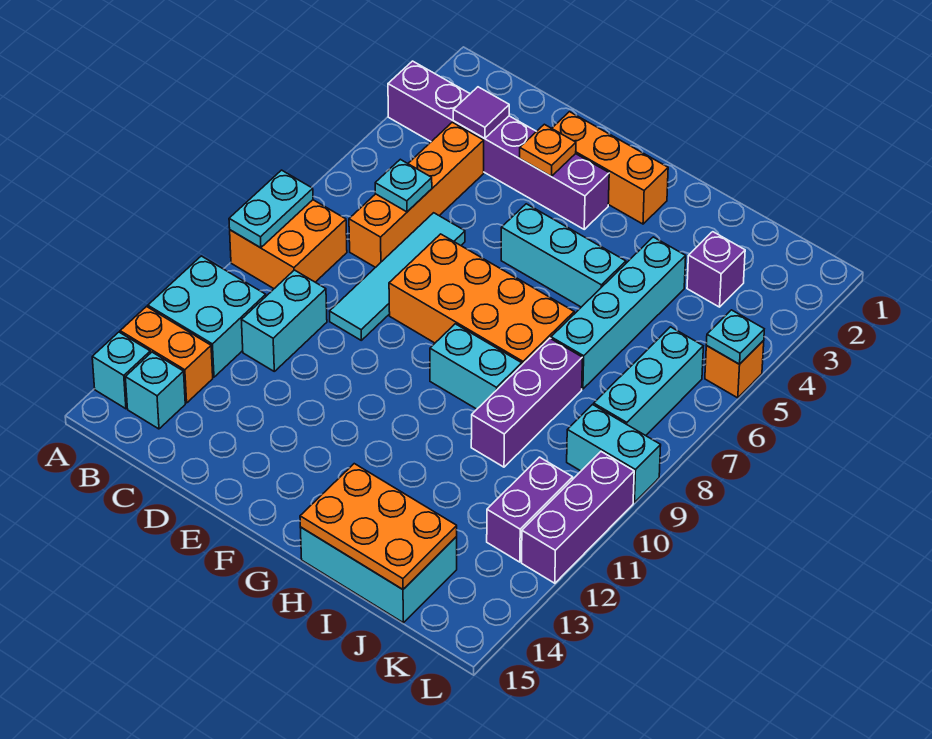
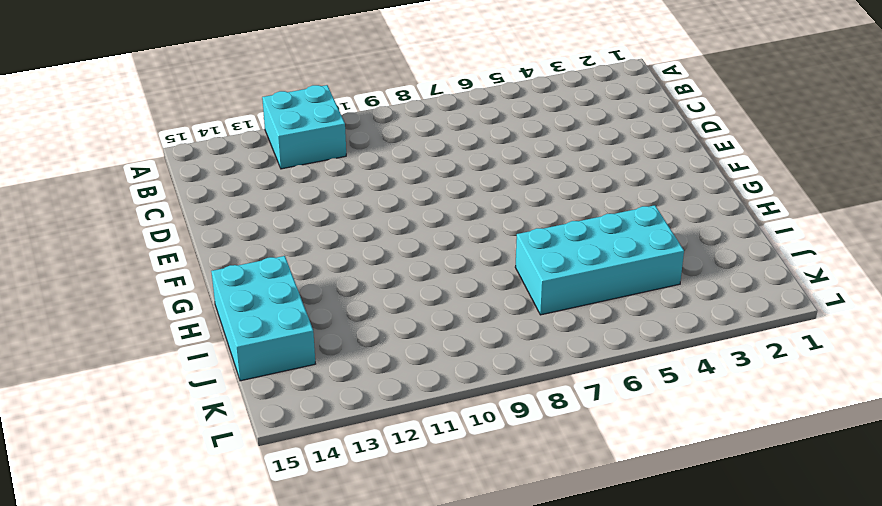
cyan brick I4:J7 level 1 -> cyan brick I4:I7 level 1
none -> purple brick A3:F3 level 1
none -> orange brick A8:B9 level 1
none -> orange brick A13:B13 level 1

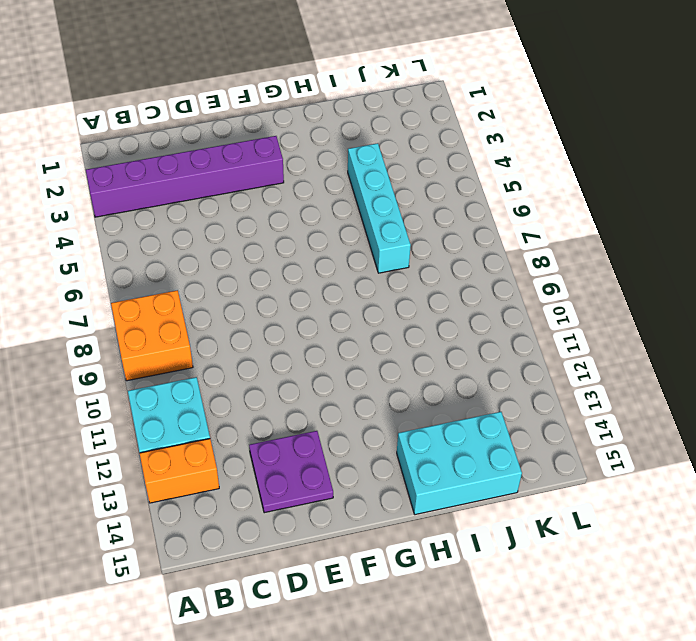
purple plate D13:E14 level 1 -> none
none -> cyan brick A14 level 1
none -> cyan brick B14 level 1
none -> orange brick C4:C7 level 1

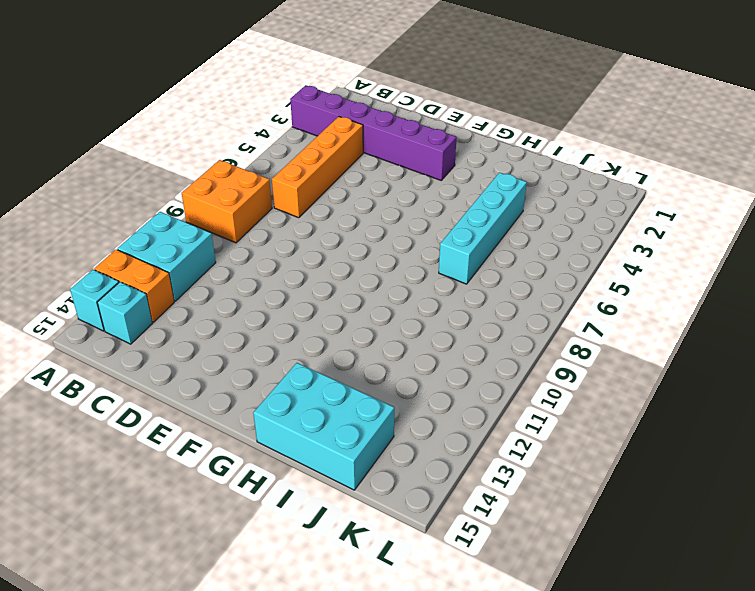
none -> cyan brick C10:C11 level 1
none -> cyan tile D6:D9 level 1
none -> orange brick E2:G2 level 1

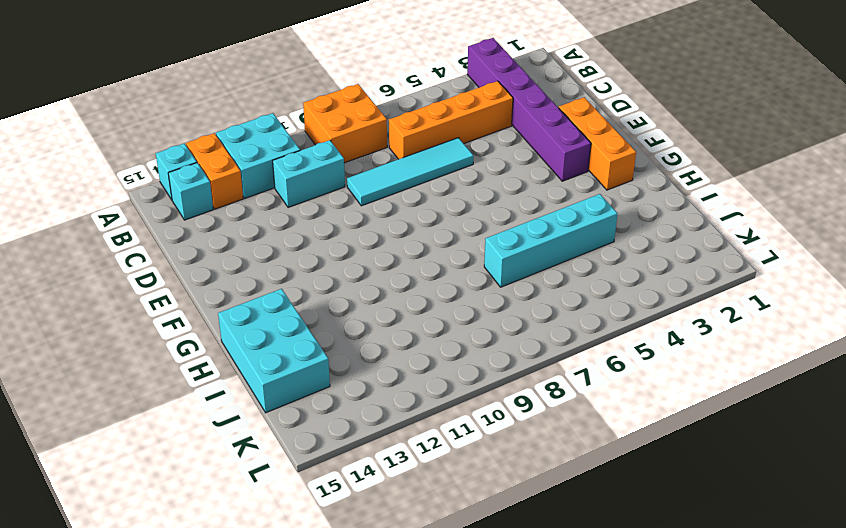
none -> orange brick E7:H8 level 1
none -> cyan brick F5:H5 level 1
none -> cyan brick G9:H9 level 1

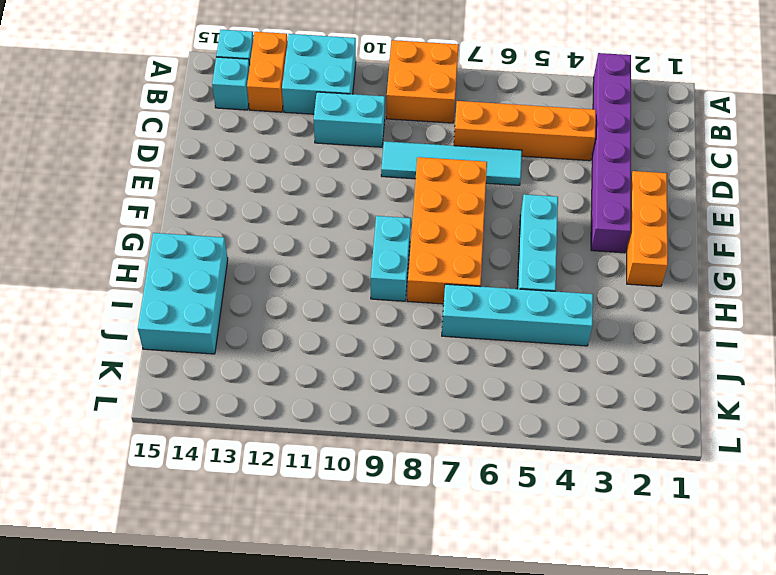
none -> purple brick I8:I10 level 1
none -> purple brick J3 level 1
none -> cyan brick K6:K8 level 1

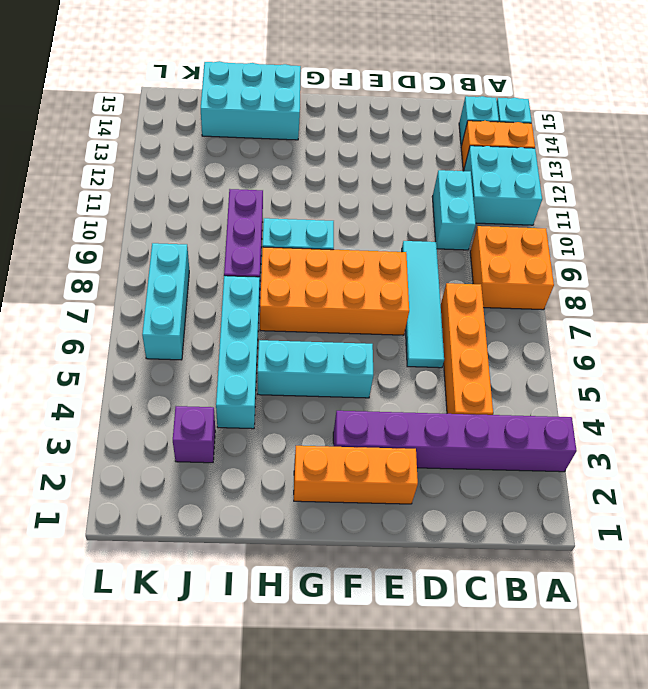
none -> cyan brick K9:L9 level 1
none -> purple brick K11:K12 level 1
none -> orange brick L5 level 1

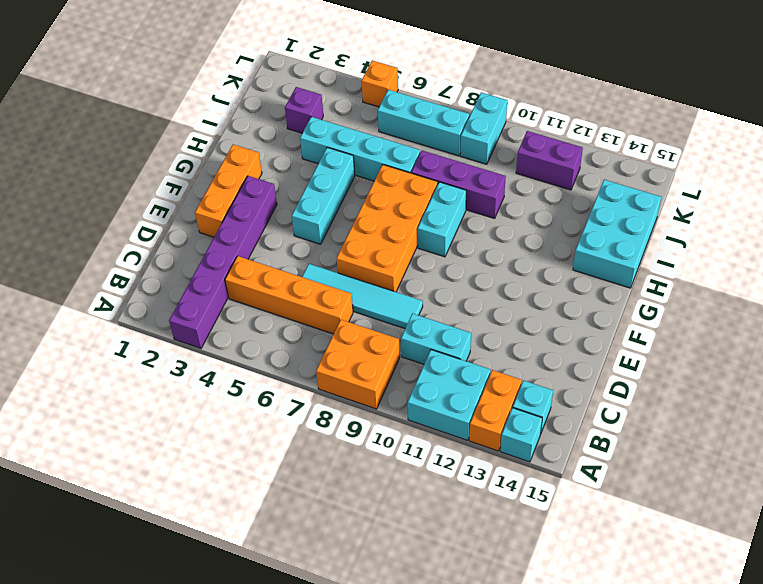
none -> purple brick L10:L12 level 1
none -> cyan plate A8:A9 level 2
none -> purple tile C3 level 2

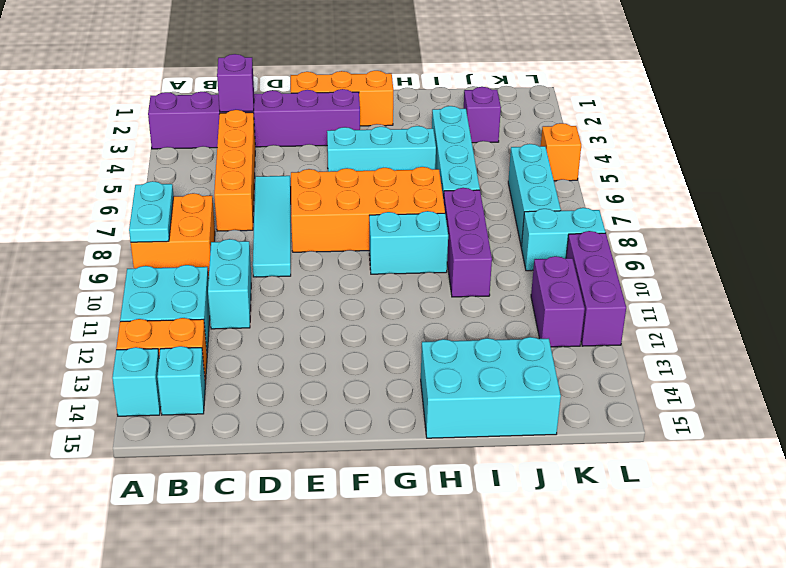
purple brick C3 level 2 -> purple tile C3 level 2
none -> cyan plate C6 level 2
none -> orange plate E3 level 2
none -> orange plate H14:J15 level 2

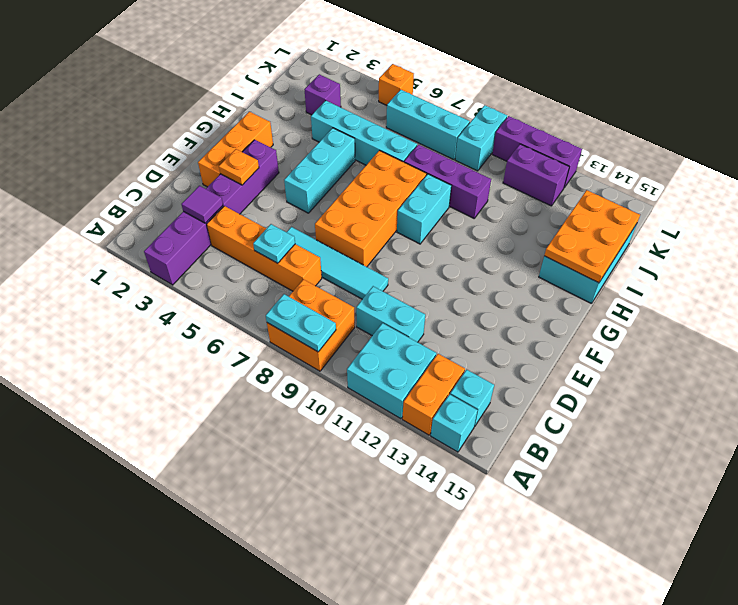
none -> cyan plate L5 level 2

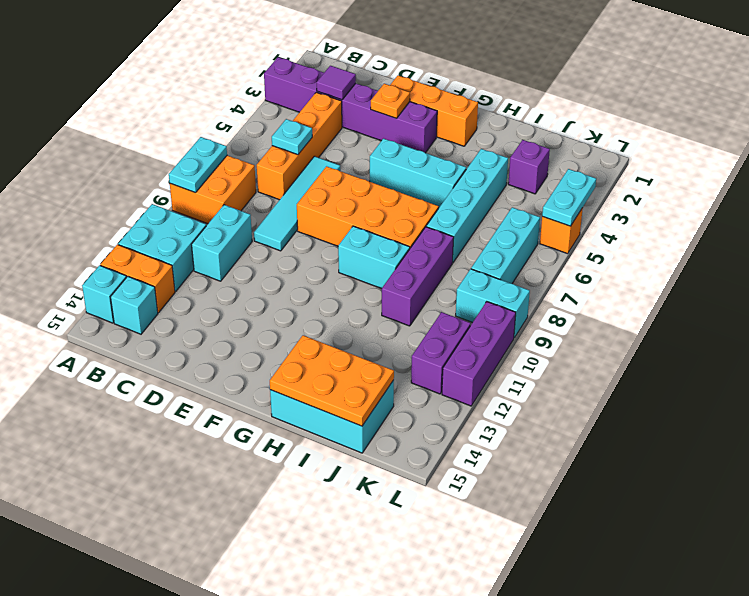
cyan plate L4:L5 level 2 -> cyan plate L5 level 2

